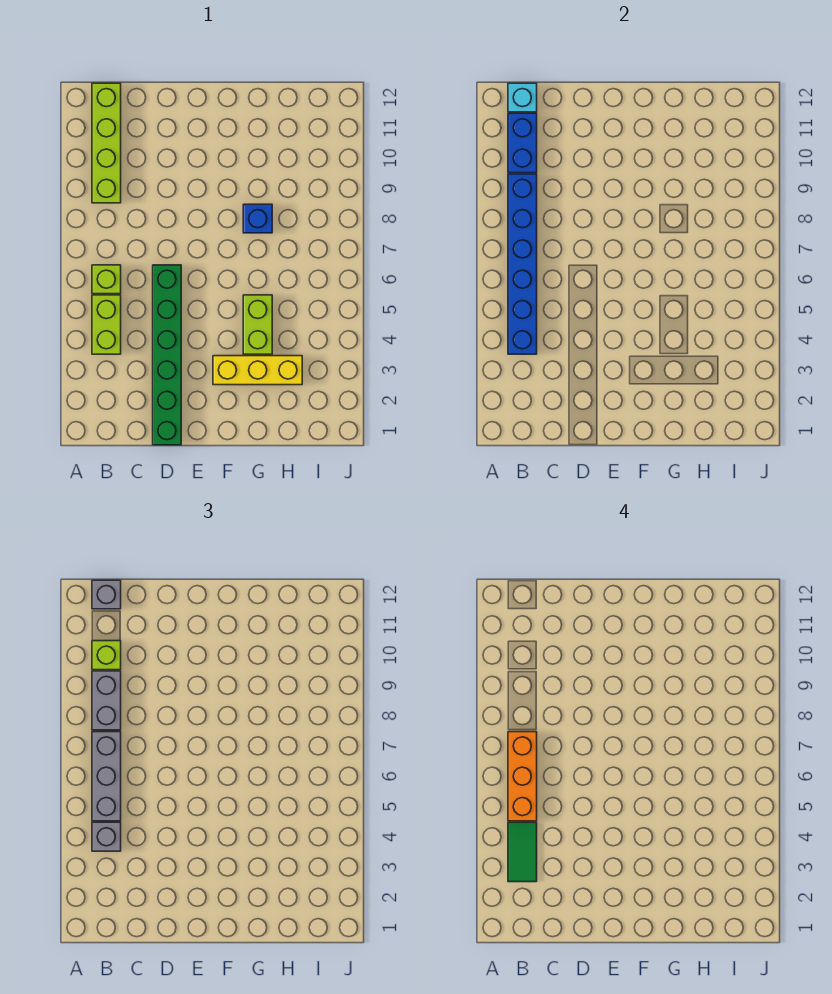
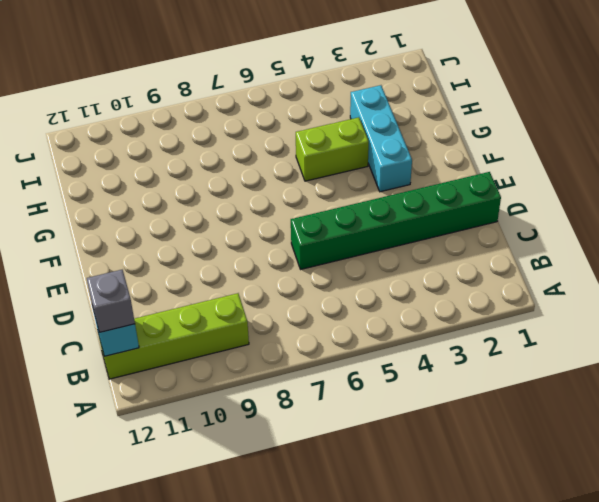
cyan brick F3:H3 level 1 -> yellow brick F3:H3 level 1
none -> lime brick B4:B5 level 1
none -> lime brick B6 level 1
none -> blue brick G8 level 1

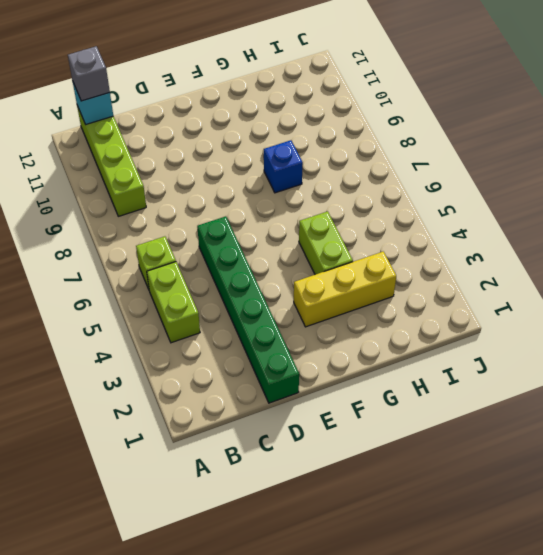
none -> blue brick B4:B9 level 2
none -> blue brick B10:B11 level 2
none -> grey brick B4 level 3

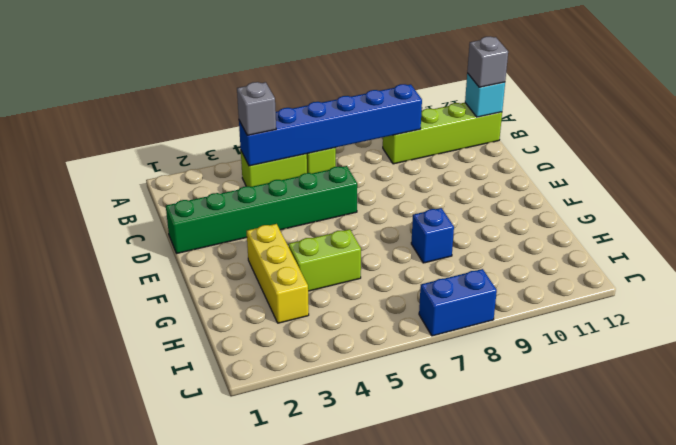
blue brick J7:J8 level 1 -> blue brick B10:B11 level 2
none -> grey brick B5:B7 level 3
none -> grey brick B8:B9 level 3
none -> lime brick B10 level 3

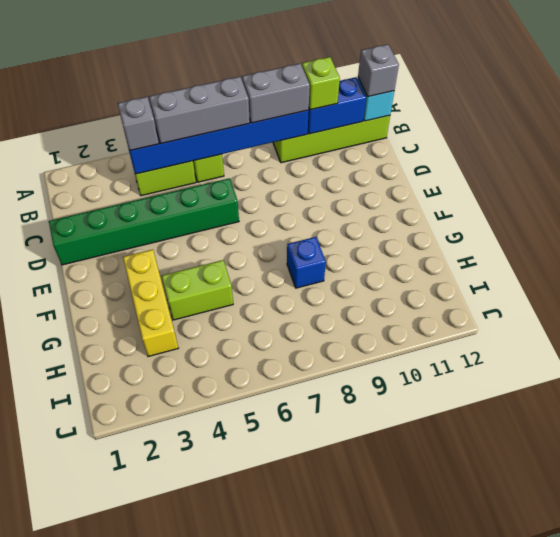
none -> green tile B3:B4 level 4
none -> orange brick B5:B7 level 4

